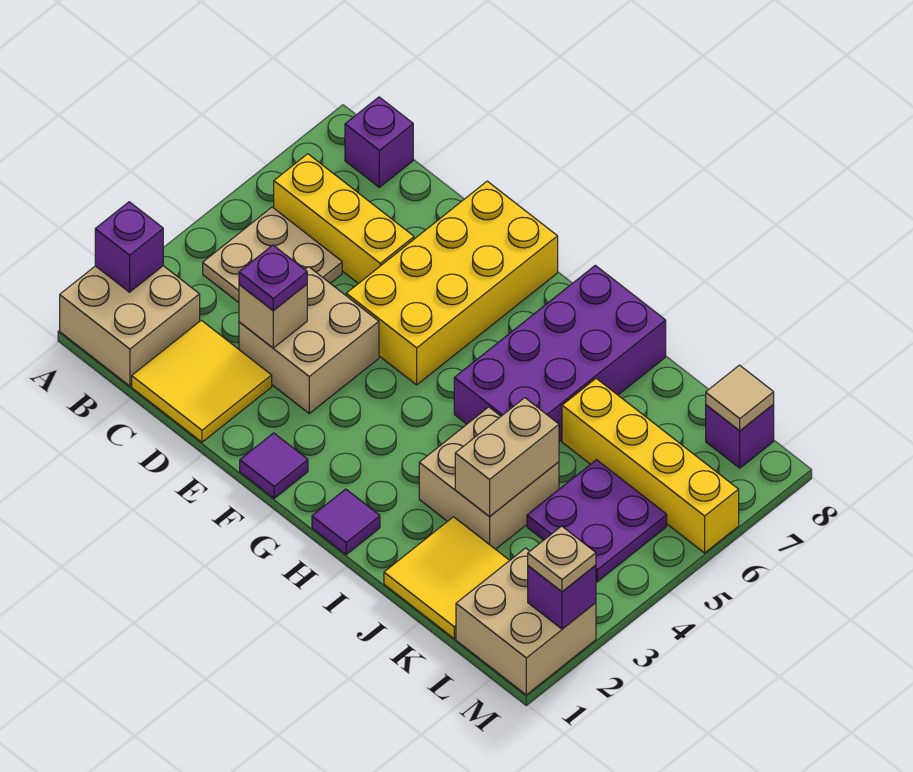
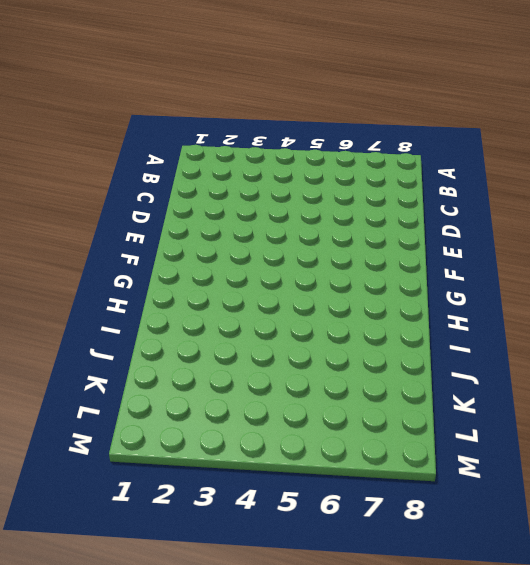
none -> tan brick A1:B2 level 1
none -> tan plate B4:C5 level 1
none -> yellow brick B6:D6 level 1

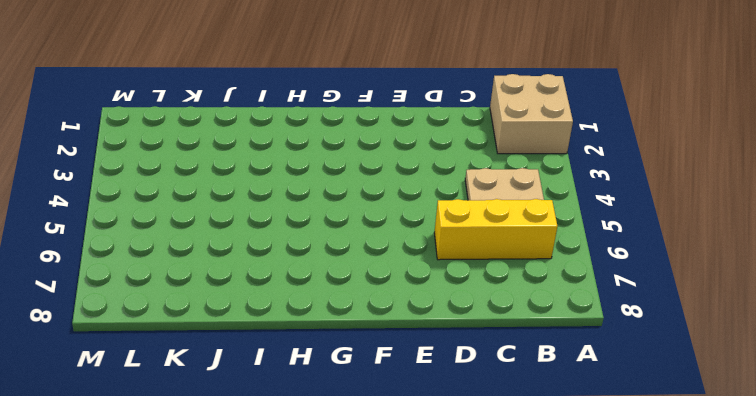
none -> purple brick B8 level 1
none -> yellow tile C1:D2 level 1
none -> tan brick D3:E4 level 1

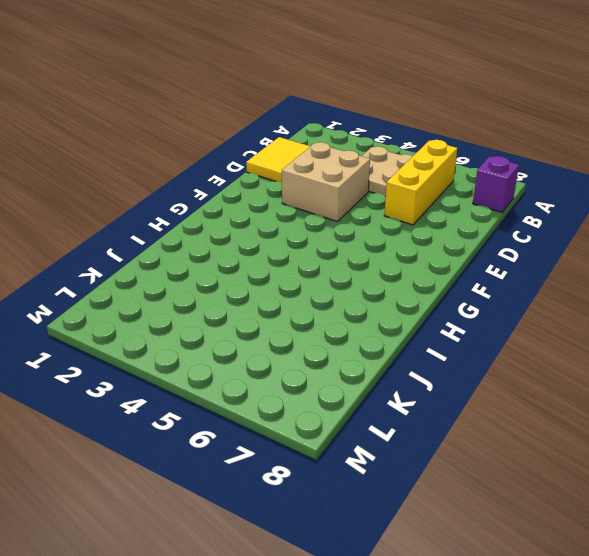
none -> tan brick A1:B2 level 1
none -> yellow brick E5:F8 level 1
none -> purple tile F1 level 1

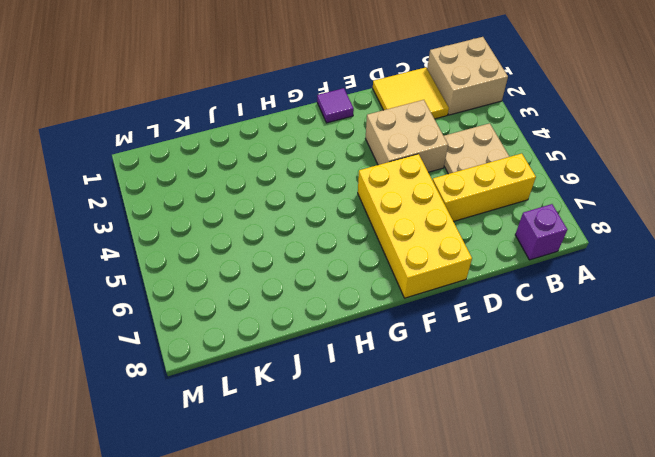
none -> purple tile H1 level 1
none -> purple brick H5:I8 level 1
none -> tan brick I3:J4 level 1

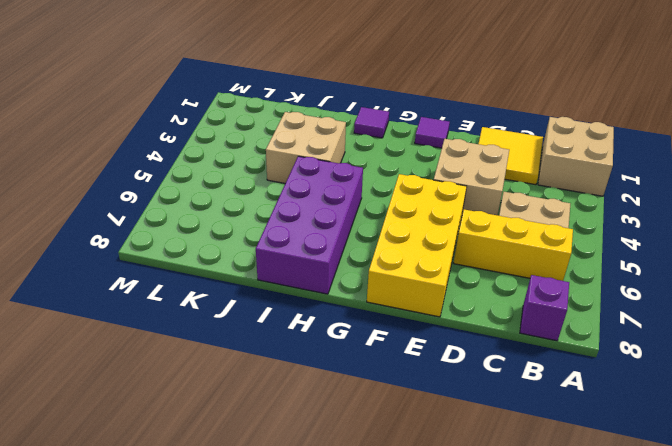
none -> yellow tile J1:K2 level 1
none -> yellow brick J6:M6 level 1
none -> purple plate K4:L5 level 1

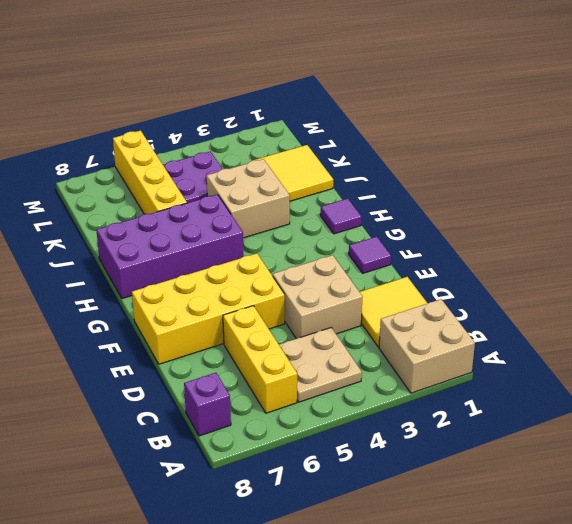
none -> tan brick L1:M2 level 1
none -> purple brick L8 level 1
none -> purple brick A2 level 2

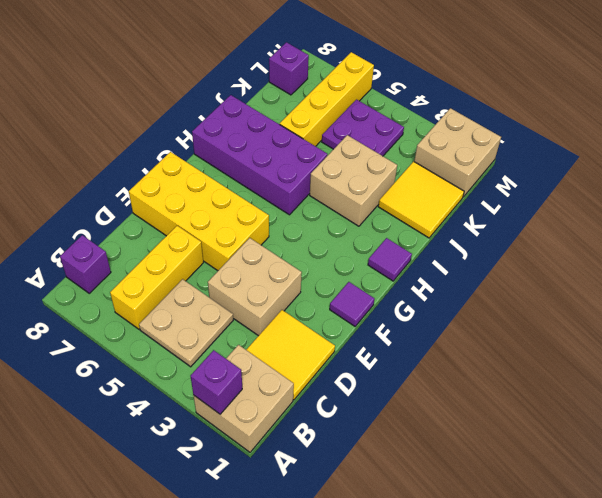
none -> tan brick D3 level 2
none -> tan brick J3:J4 level 2
none -> tan tile L8 level 2

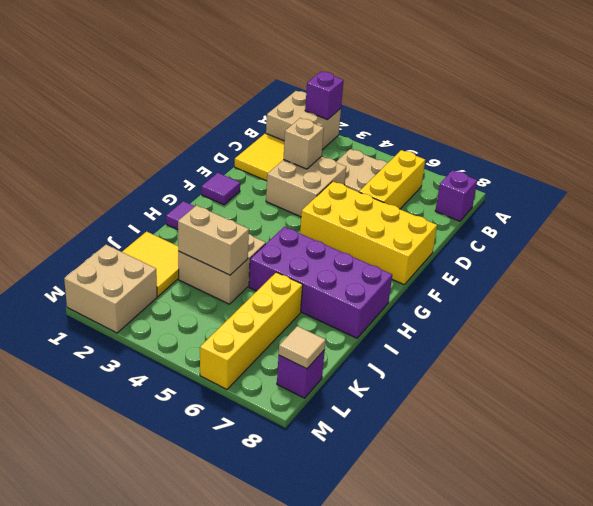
none -> purple plate K4:L5 level 1
none -> purple brick M2 level 2
none -> purple plate D3 level 3

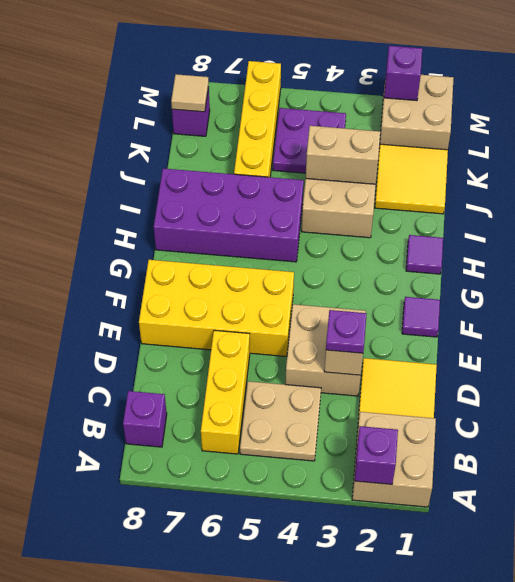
none -> tan plate M2 level 3

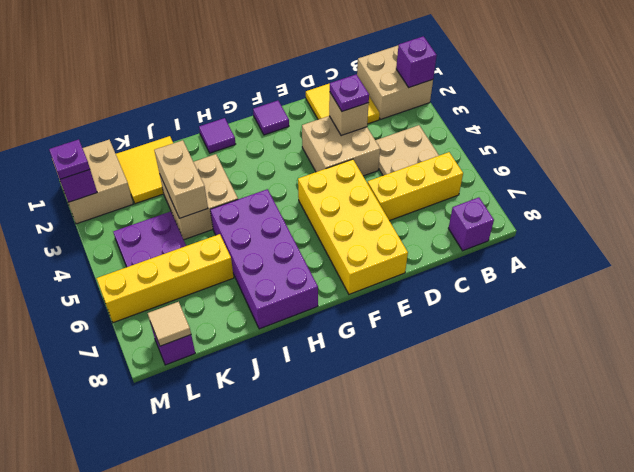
purple plate M2 level 3 -> tan plate M2 level 3

